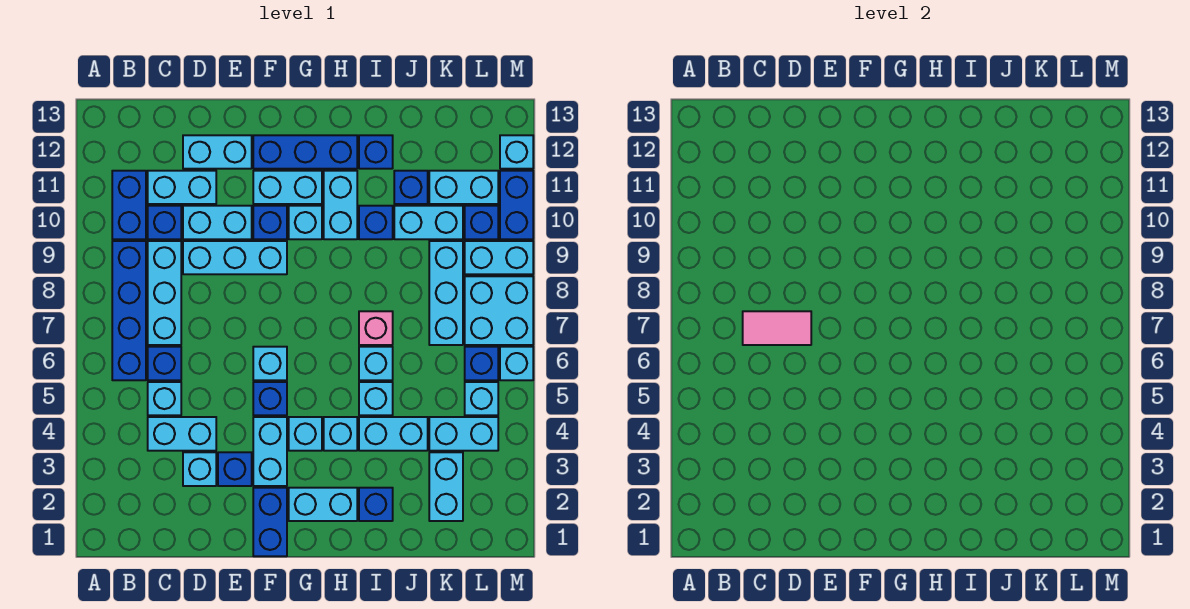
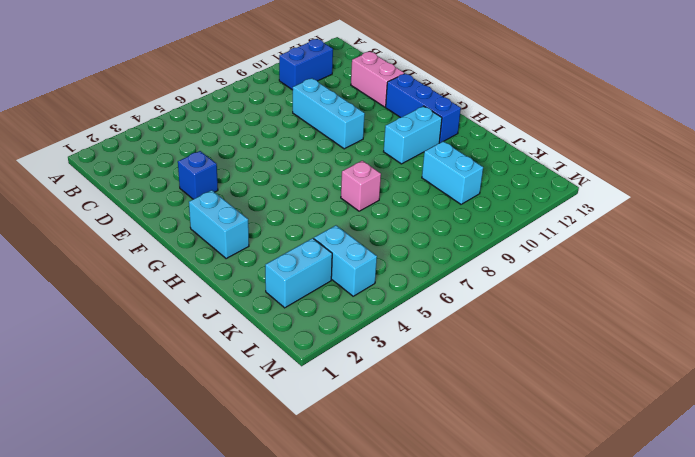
pink brick D12:E12 level 1 -> cyan brick D12:E12 level 1
none -> blue brick B6:B9 level 1
none -> cyan brick C4:D4 level 1
none -> cyan brick C5 level 1
none -> blue brick C6 level 1

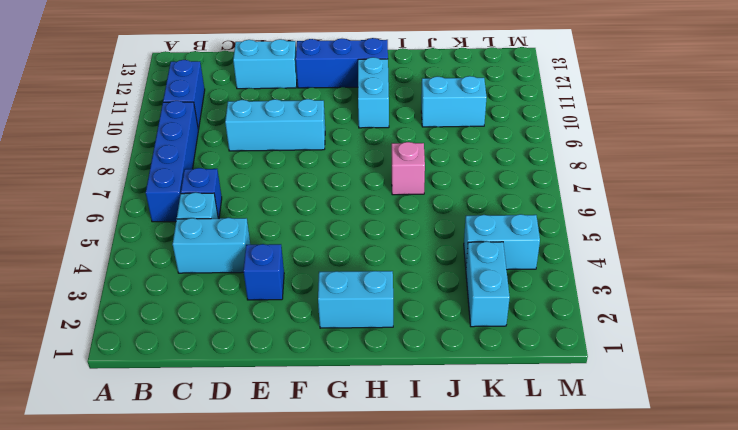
none -> cyan brick C7:C9 level 1
none -> blue brick C10 level 1
none -> cyan brick C11:D11 level 1
none -> cyan brick D3 level 1

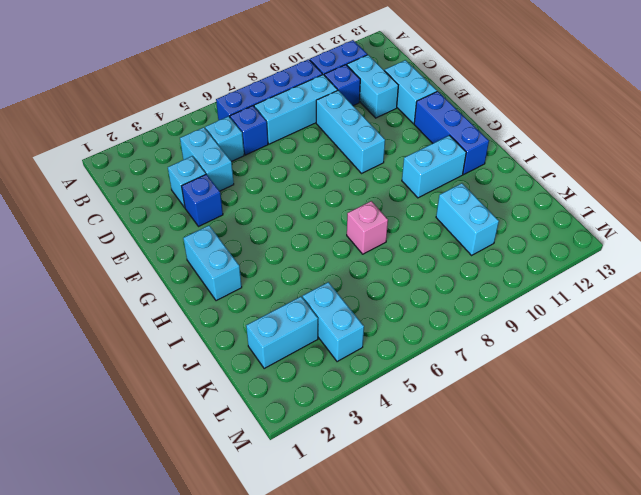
none -> cyan brick D10:E10 level 1
none -> blue brick F1:F2 level 1
none -> cyan brick F3:F4 level 1
none -> blue brick F5 level 1

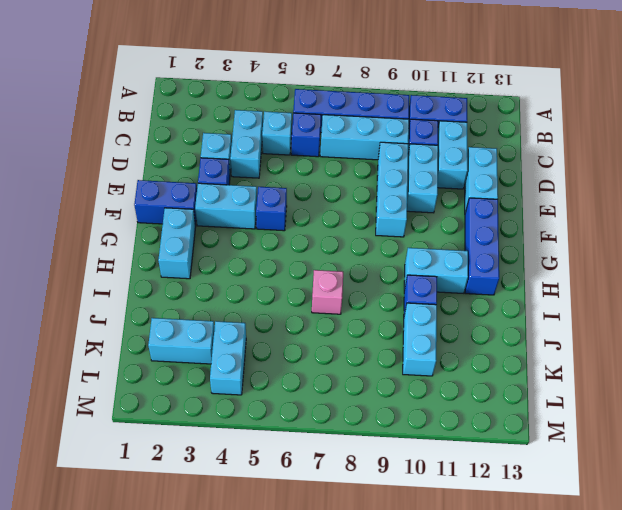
none -> cyan brick F6 level 1
none -> blue brick F10 level 1
none -> cyan brick F11:G11 level 1
none -> cyan brick G4 level 1

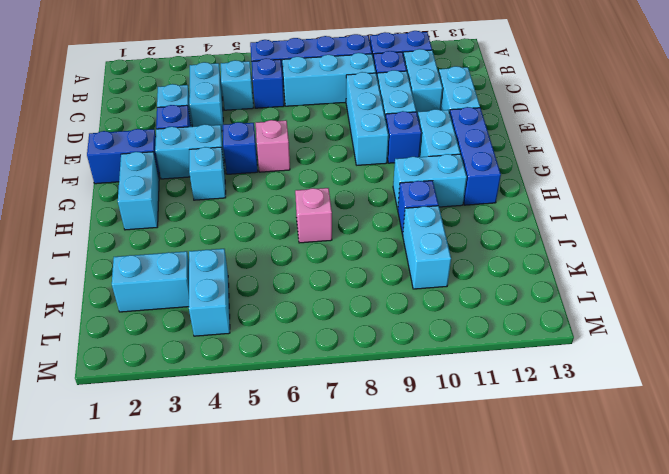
pink brick F6 level 1 -> cyan brick F6 level 1
none -> cyan brick G10 level 1
none -> cyan brick H4 level 1
none -> blue brick I2 level 1
none -> cyan brick I4:J4 level 1

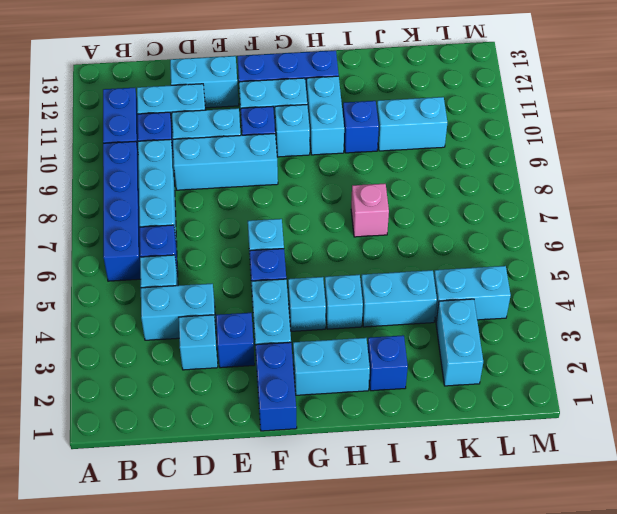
none -> cyan brick I5 level 1
none -> cyan brick I6 level 1
none -> blue brick I12 level 1
none -> blue brick J11 level 1

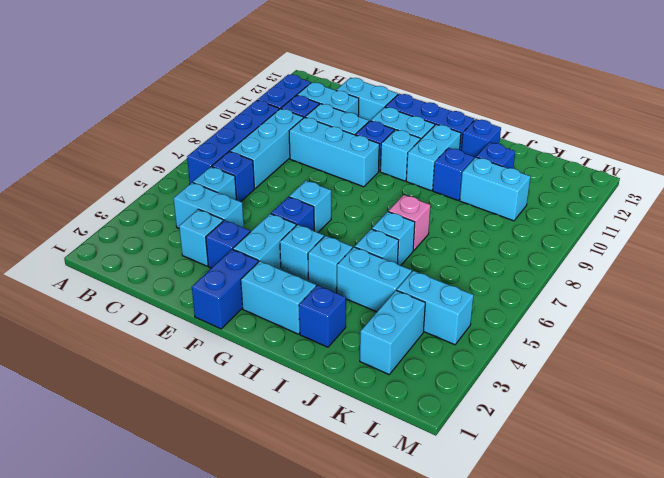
none -> cyan brick K7:K9 level 1
none -> cyan brick K11:L11 level 1
none -> cyan brick L5 level 1
none -> blue brick L6 level 1

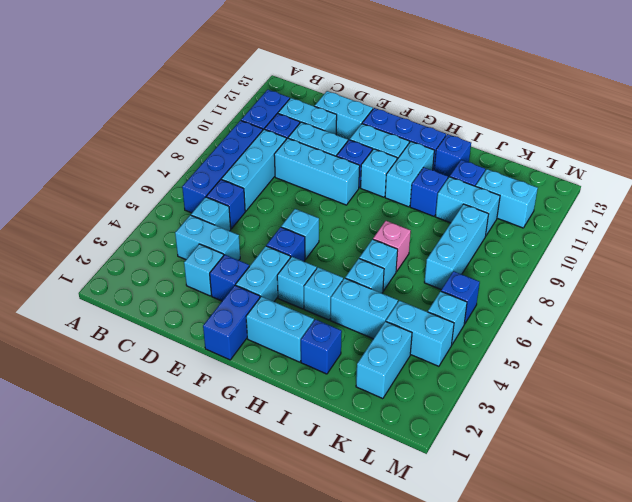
none -> cyan brick L7:M8 level 1
none -> cyan brick L9:M9 level 1
none -> blue brick L10 level 1
none -> cyan brick M6 level 1

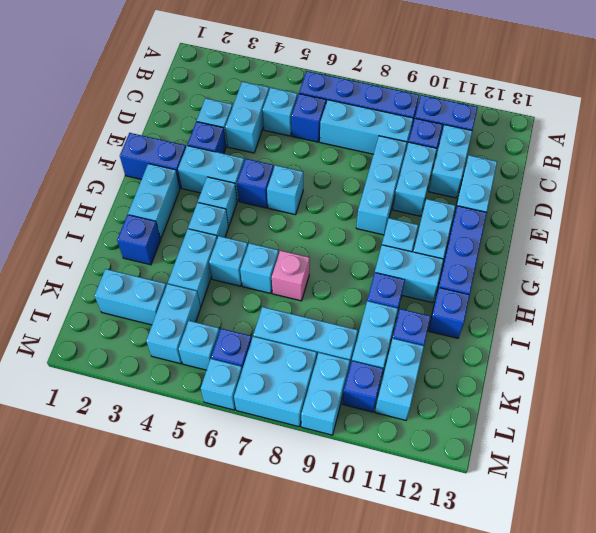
none -> blue brick F10 level 1
none -> blue brick M10:M11 level 1
none -> cyan brick M12 level 1
none -> pink tile C7:D7 level 2

